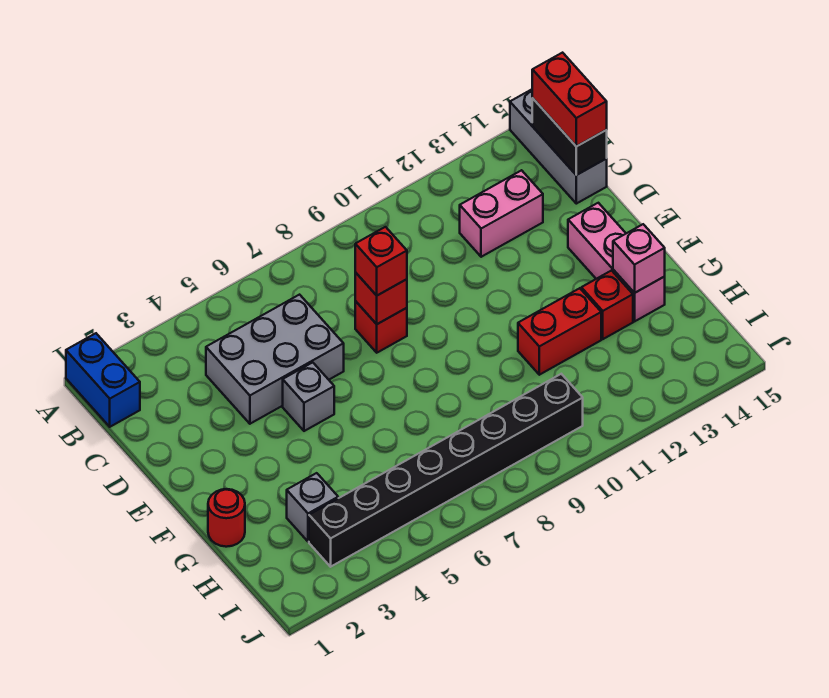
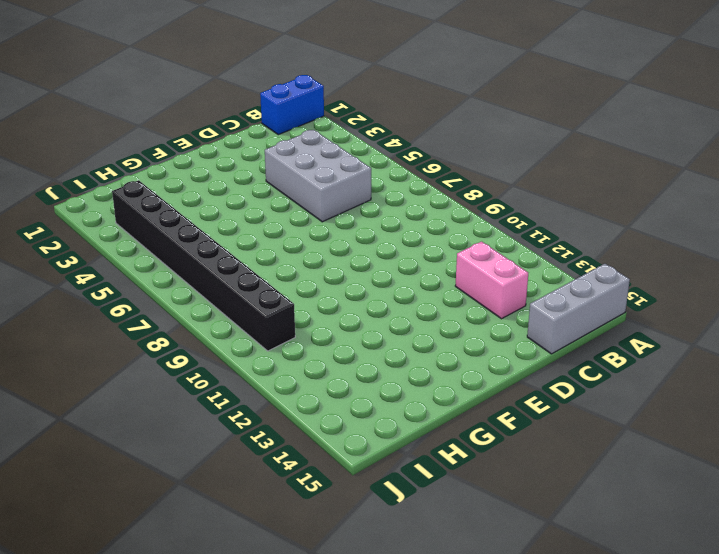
none -> red brick D8 level 1
none -> grey brick E5 level 1
none -> pink brick E14:G14 level 1

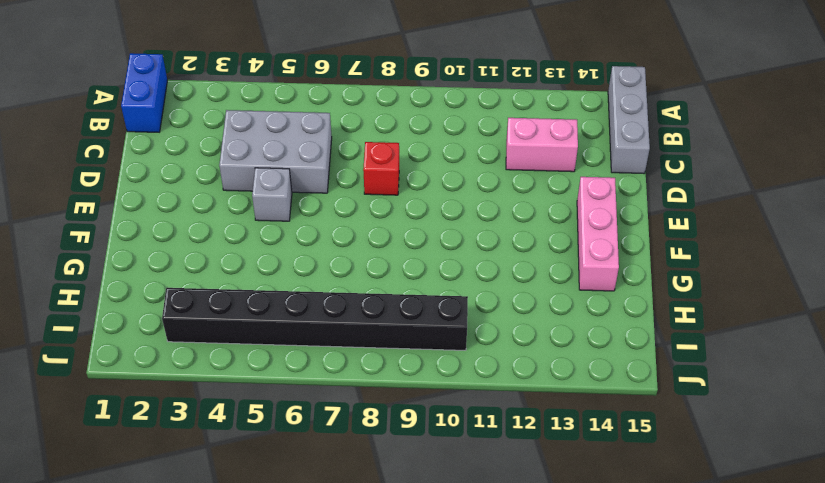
none -> red round brick G1 level 1
none -> red brick G11:G12 level 1
none -> red brick G13 level 1

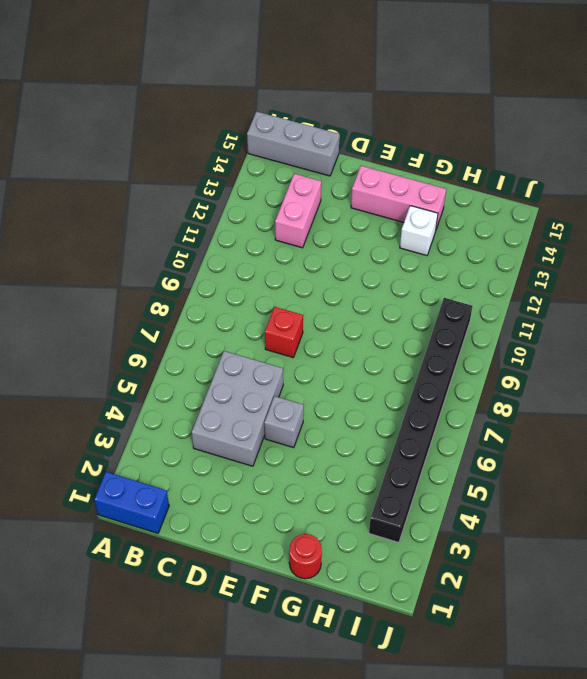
white brick G13 level 1 -> red brick G13 level 1
none -> red brick G11:G12 level 1
none -> grey brick H3 level 1
none -> black brick B15:C15 level 2

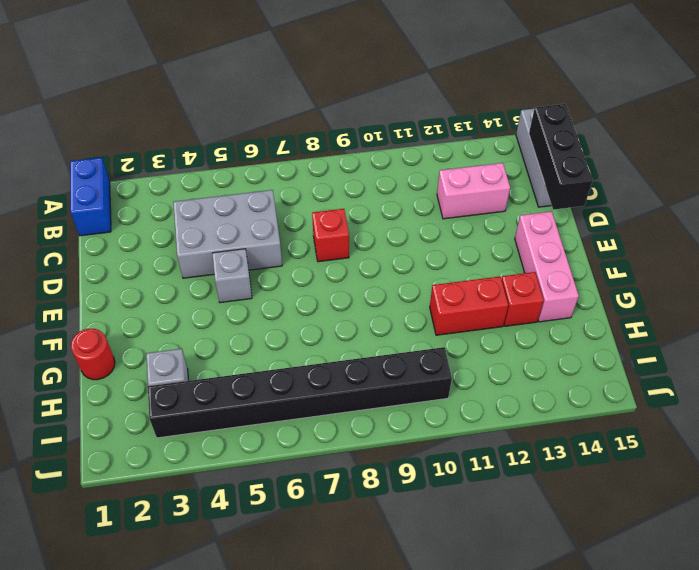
black brick B15:D15 level 2 -> black brick B15:C15 level 2
none -> red brick D8 level 2
none -> pink brick G14 level 2
none -> red brick B15:C15 level 3

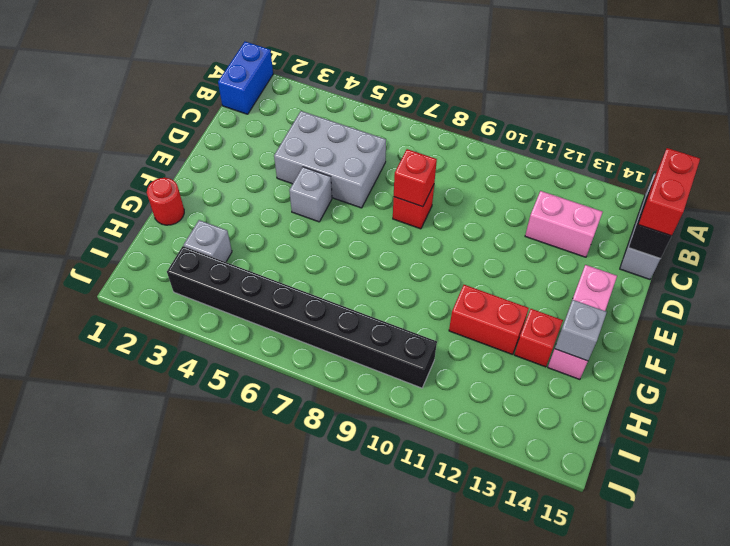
grey brick G14 level 2 -> pink brick G14 level 2
none -> red brick D8 level 3

